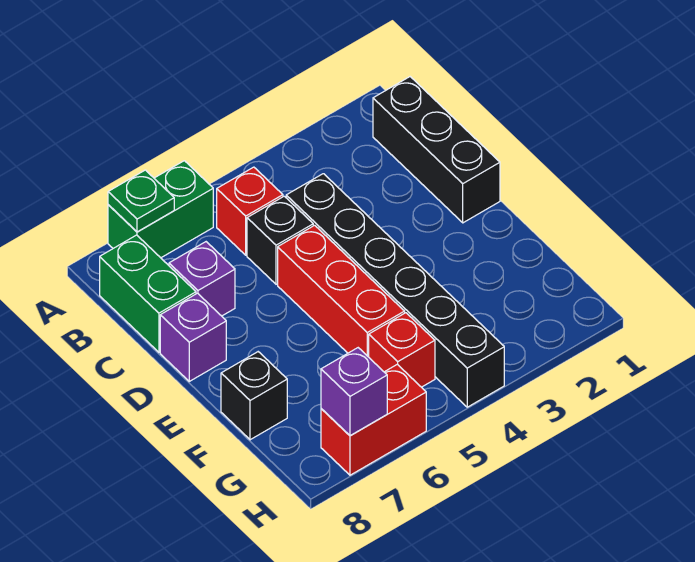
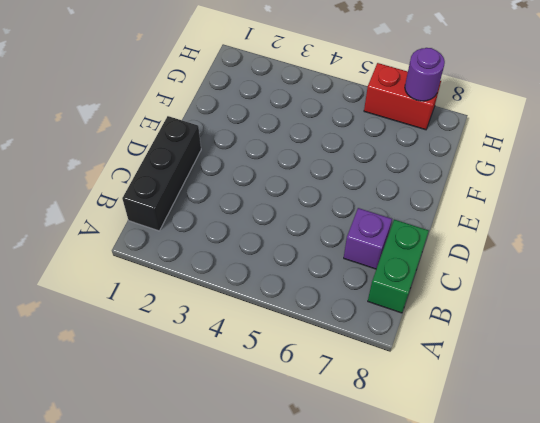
purple round brick H7 level 2 -> purple brick H7 level 2
none -> green brick A6:A7 level 1
none -> red brick B5 level 1
none -> black brick C4:H4 level 1

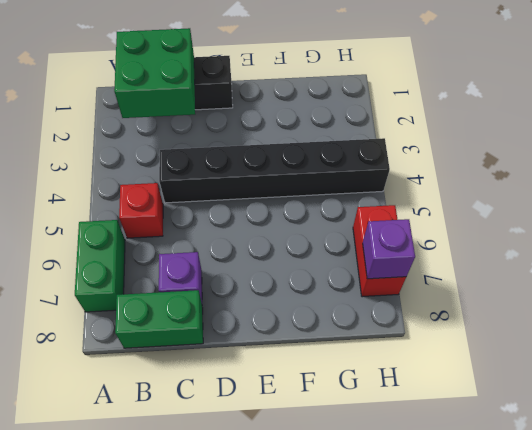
green brick B1:C2 level 2 -> none
none -> black brick C5 level 1
none -> red brick D5:F5 level 1
none -> purple brick D8 level 1

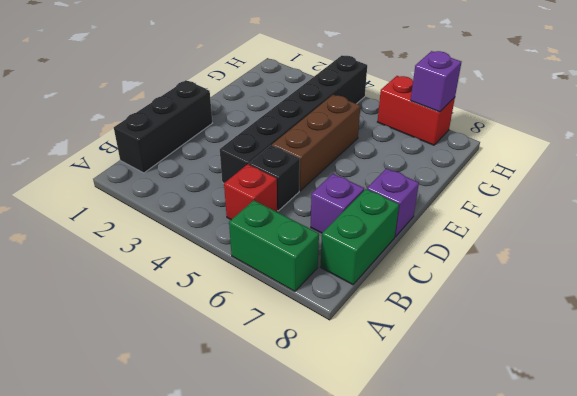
brown brick D5:F5 level 1 -> red brick D5:F5 level 1
none -> black brick F8 level 1
none -> red brick G5 level 1
none -> green plate A7 level 2

